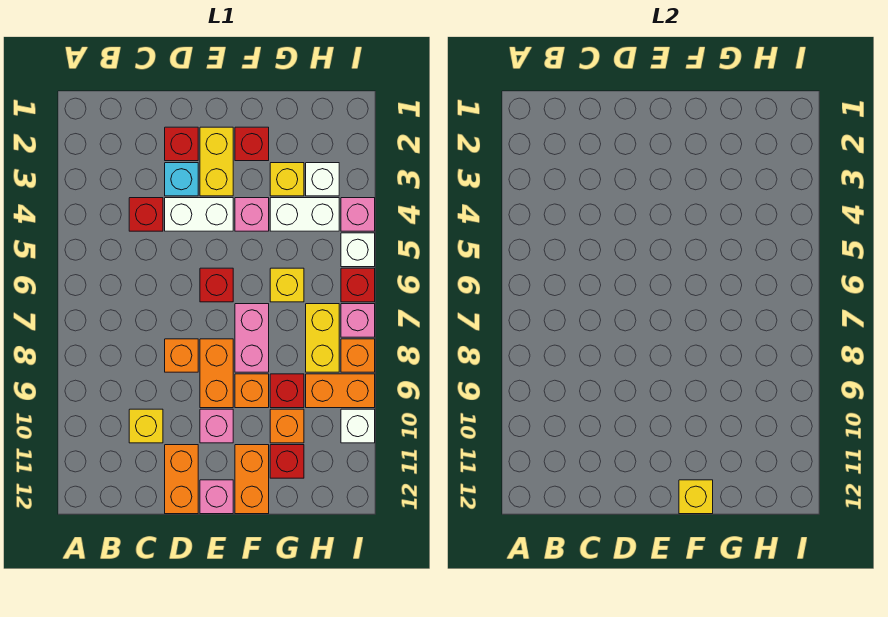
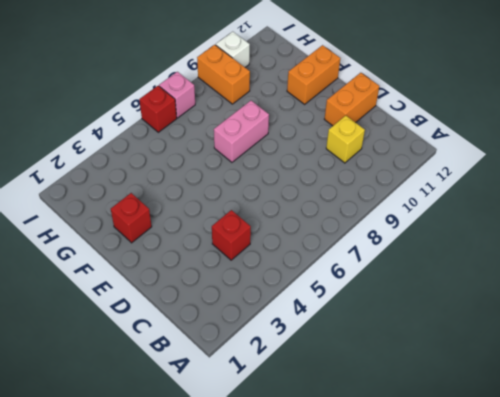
none -> red brick D2 level 1
none -> cyan brick D3 level 1
none -> white brick D4:E4 level 1
none -> orange brick D8 level 1

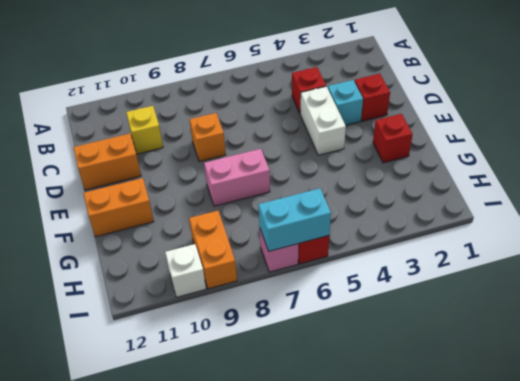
cyan brick I6:I7 level 2 -> none
none -> yellow brick E2:E3 level 1
none -> red brick E6 level 1
none -> orange brick E8:E9 level 1
none -> pink brick E10 level 1

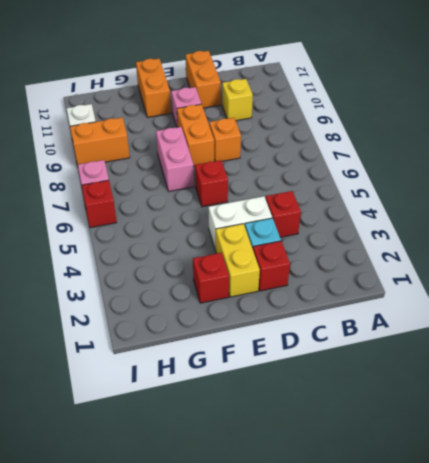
none -> pink brick E12 level 1
none -> pink brick F4 level 1
none -> orange brick F9 level 1
none -> yellow brick G3 level 1

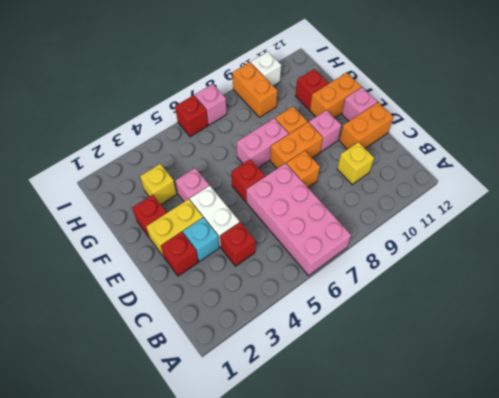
pink brick A6:D7 level 1 -> none
none -> white brick G4:H4 level 1
none -> yellow brick G6 level 1
none -> red brick G9 level 1
none -> orange brick G10 level 1

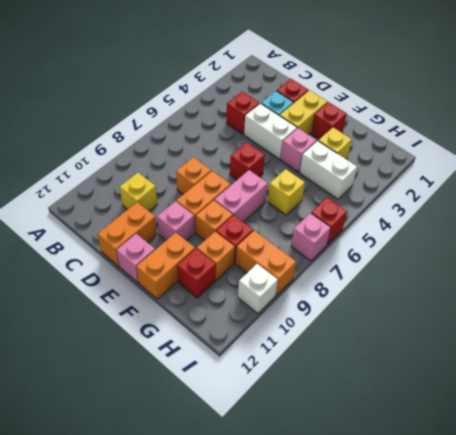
none -> white brick H3 level 1
none -> yellow brick H7:H8 level 1
none -> pink brick I4 level 1
none -> white brick I5 level 1

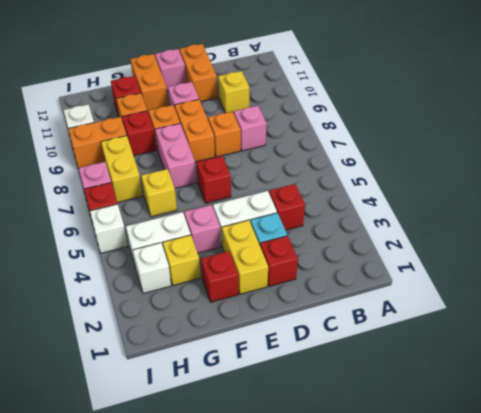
pink brick C8 level 1 -> pink brick I4 level 1
none -> orange brick I8 level 1
none -> yellow brick F12 level 2

